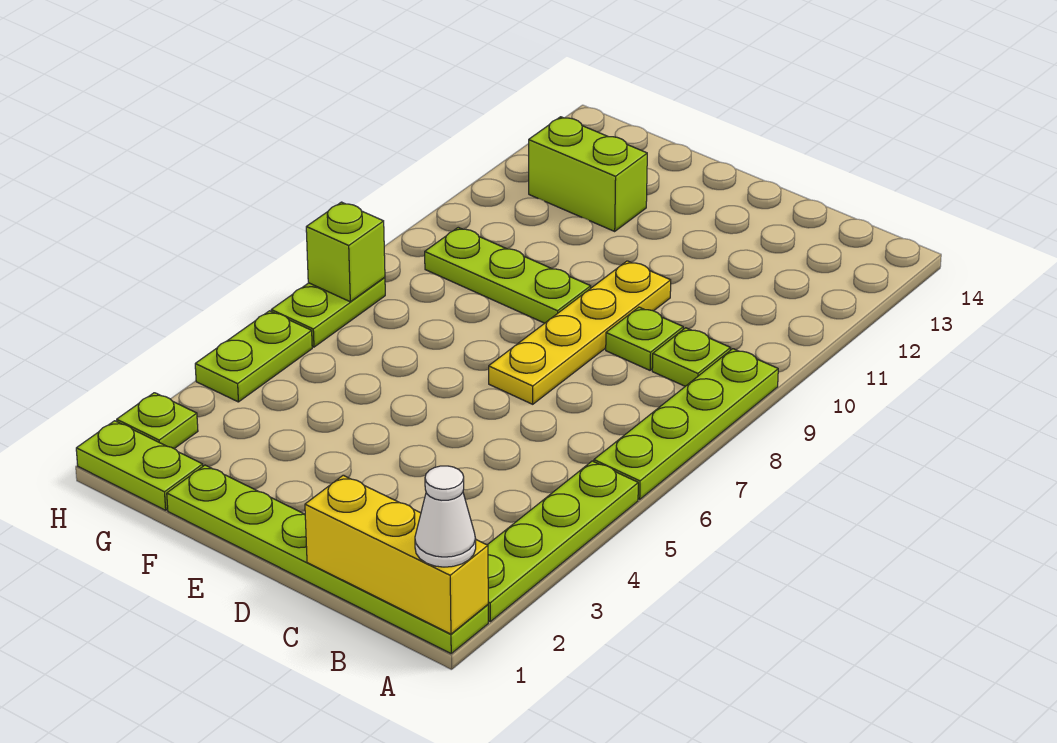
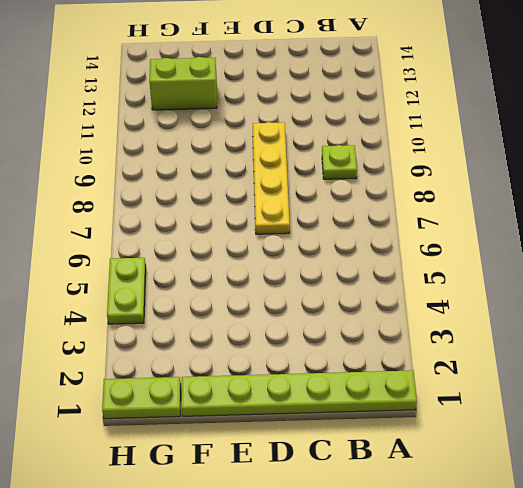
none -> lime plate A2:A5 level 1
none -> lime plate A6:A9 level 1
none -> lime plate C9 level 1

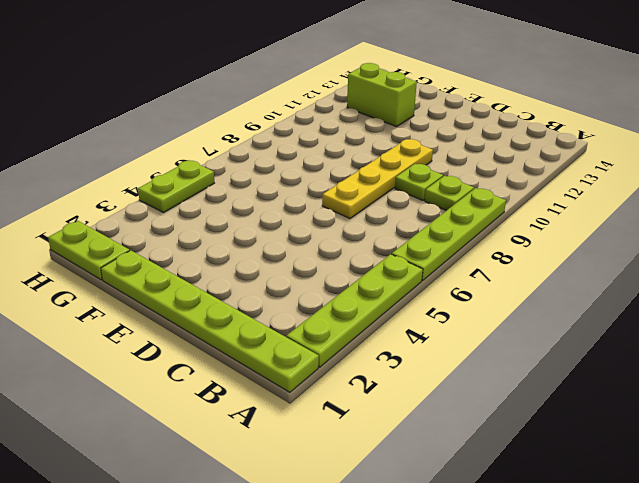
none -> lime plate E9:G9 level 1
none -> lime plate H2 level 1
none -> lime plate H6:H7 level 1

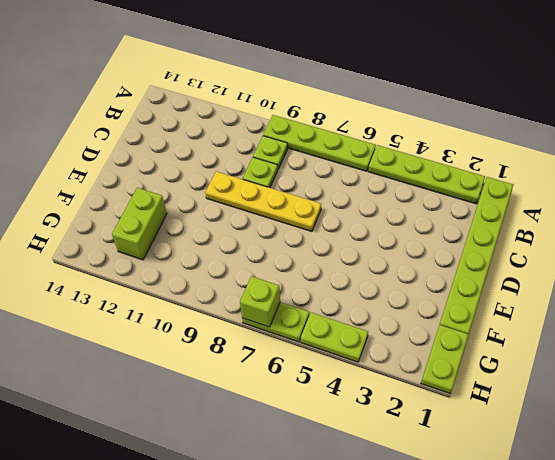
none -> lime plate E9:G9 level 1
none -> lime plate H2 level 1
none -> yellow brick A1:C1 level 2

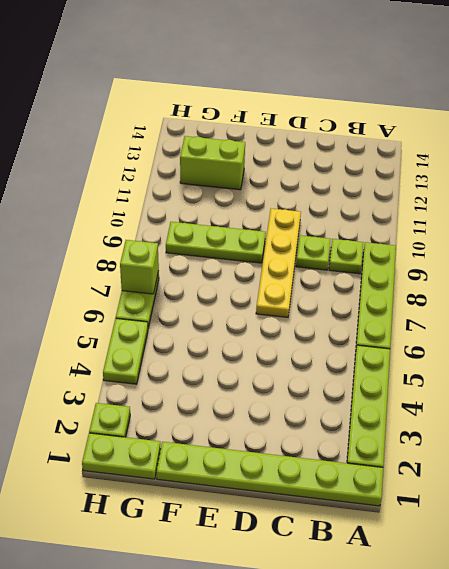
none -> yellow brick A1:C1 level 2
none -> white cone A1 level 3

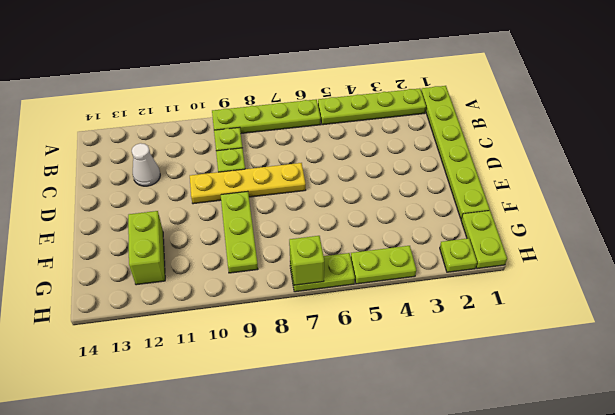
white cone C12 level 1 -> white cone A1 level 3
none -> yellow brick A1:C1 level 2

